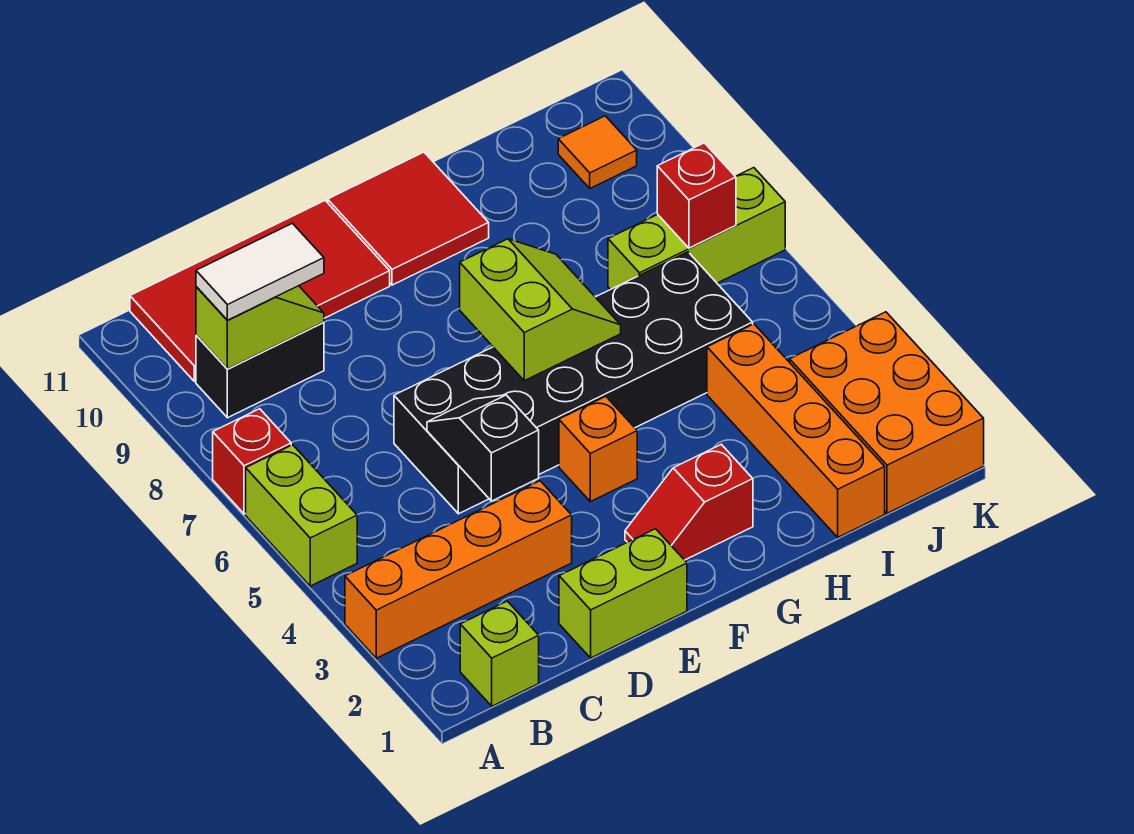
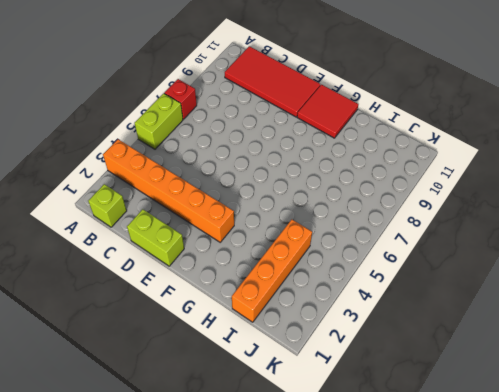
orange brick A3:F3 level 1 -> orange brick A3:D3 level 1
none -> black brick B9:C9 level 1
none -> black brick D5:I6 level 1
none -> red slope F2:G2 level 1 top G

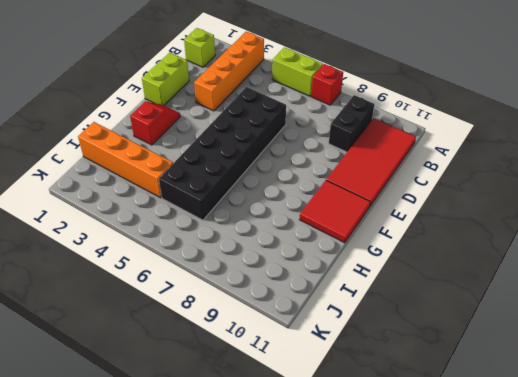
none -> orange brick F4 level 1
none -> lime brick I7:K7 level 1
none -> orange brick J1:K3 level 1

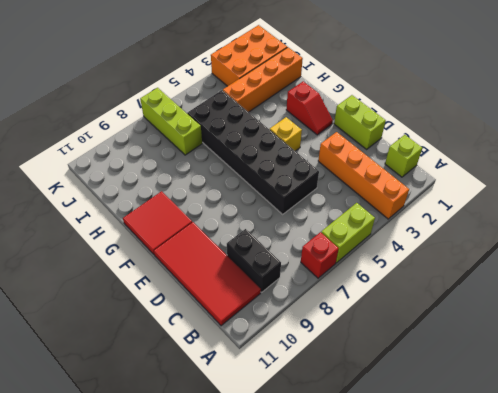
yellow brick F4 level 1 -> orange brick F4 level 1
none -> orange tile J10 level 1
none -> lime slope B9:C9 level 2 top B
none -> black slope D4:D5 level 2 top 4

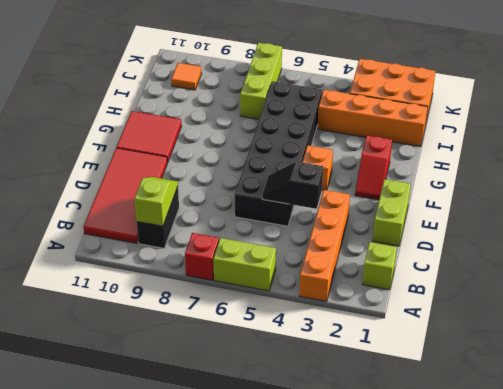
none -> lime slope F6:G7 level 2 top F
none -> red brick J7 level 2
none -> white tile B9:C9 level 3

